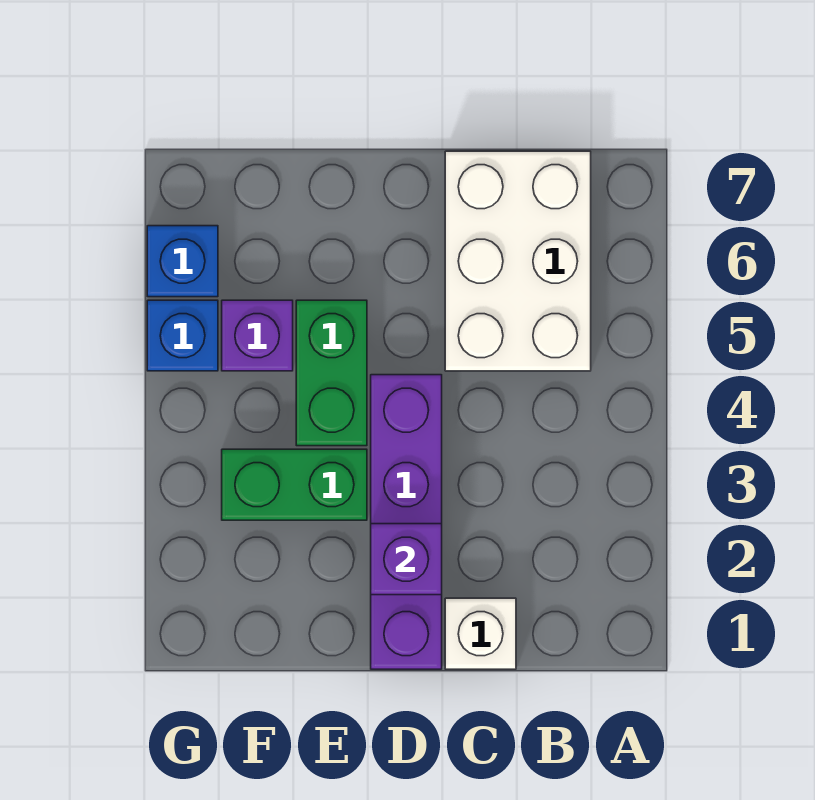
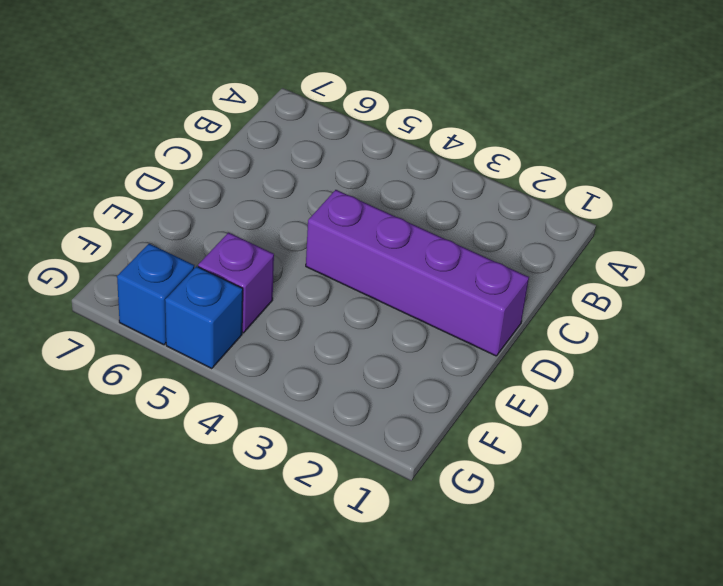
none -> white brick B5:C7 level 1
none -> white brick C1 level 1

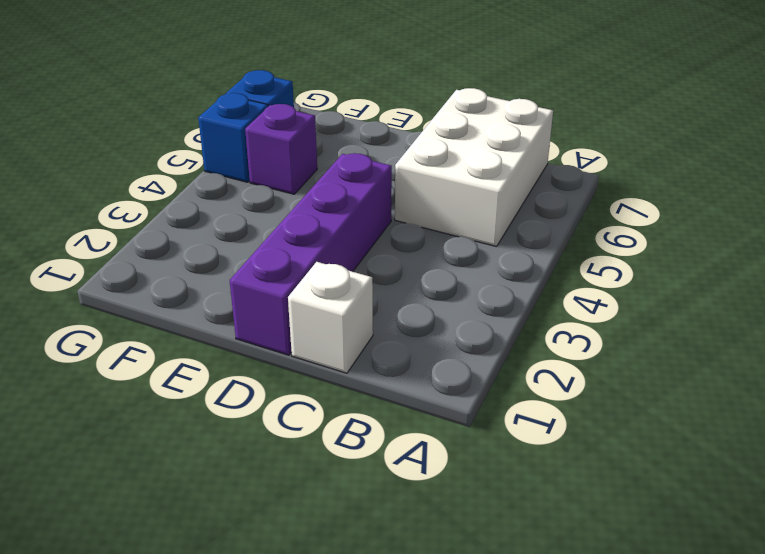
none -> green brick E3:F3 level 1
none -> green brick E4:E5 level 1

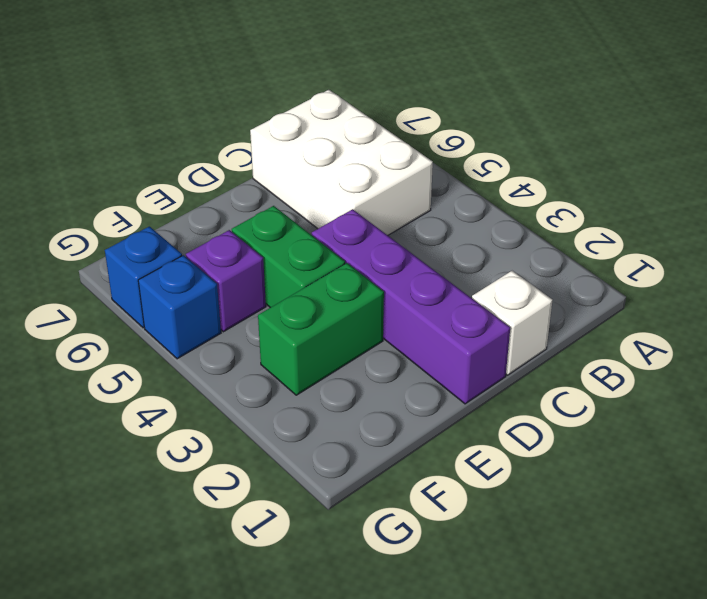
none -> purple brick D2 level 2

